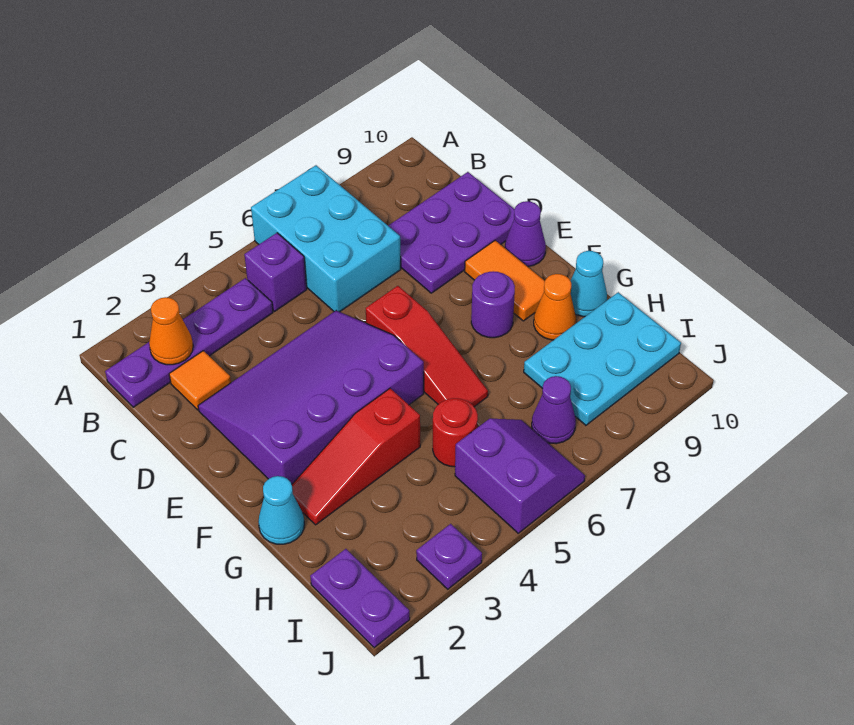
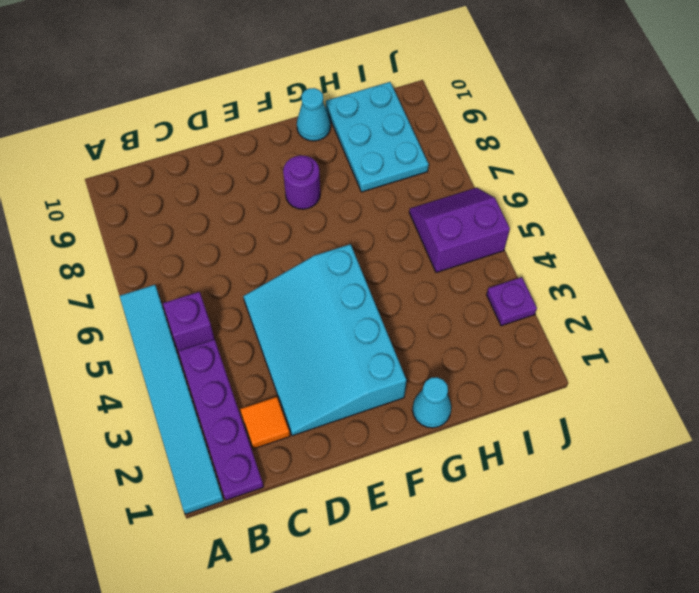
cyan tile A1:A6 level 1 -> cyan brick A6:C7 level 1
cyan slope D2:F5 level 1 top F -> purple slope D2:F5 level 1 top F
none -> purple plate C8:D10 level 1
none -> red slope E6:G6 level 1 top E
none -> orange tile E9:F9 level 1

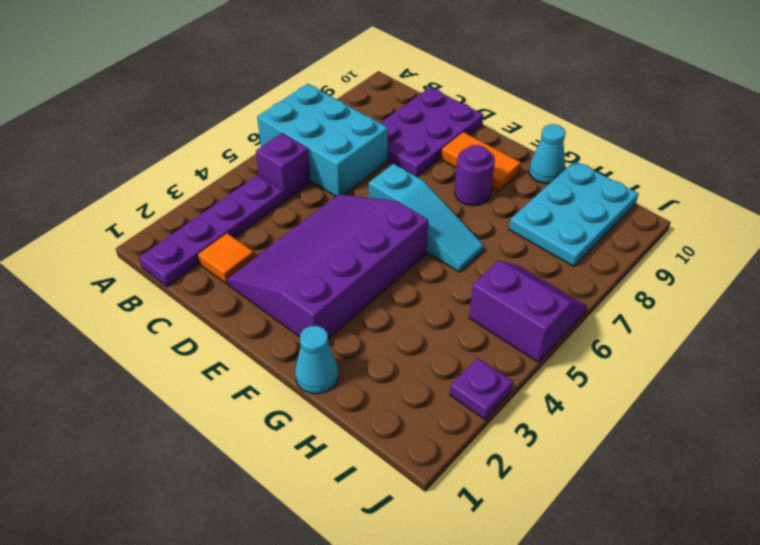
cyan slope E6:G6 level 1 top E -> red slope E6:G6 level 1 top E
none -> purple cone E10 level 1
none -> red slope G2:G4 level 1 top 4
none -> orange cone G9 level 1

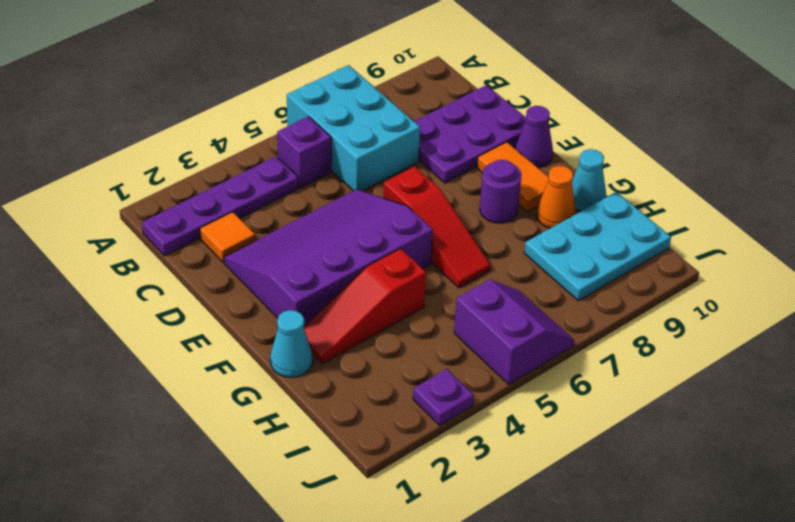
none -> red round brick H5 level 1
none -> purple plate I1:J1 level 1
none -> purple cone I7 level 1

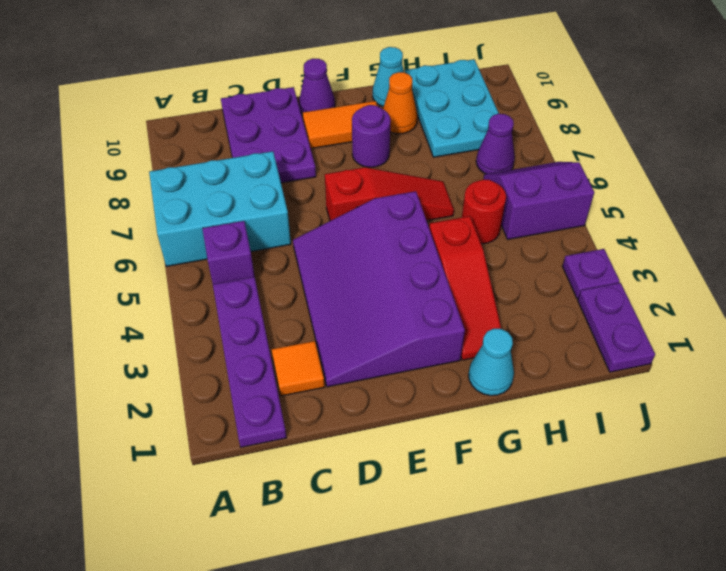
purple plate J1:J2 level 1 -> purple plate I1:J1 level 1
none -> orange cone B2 level 2

